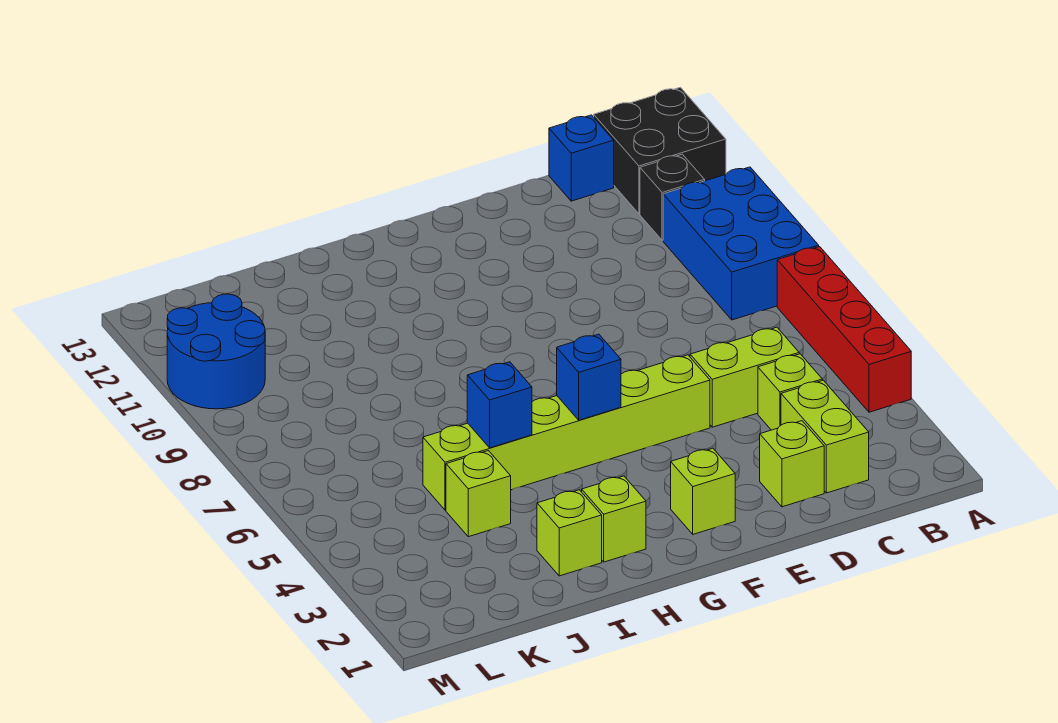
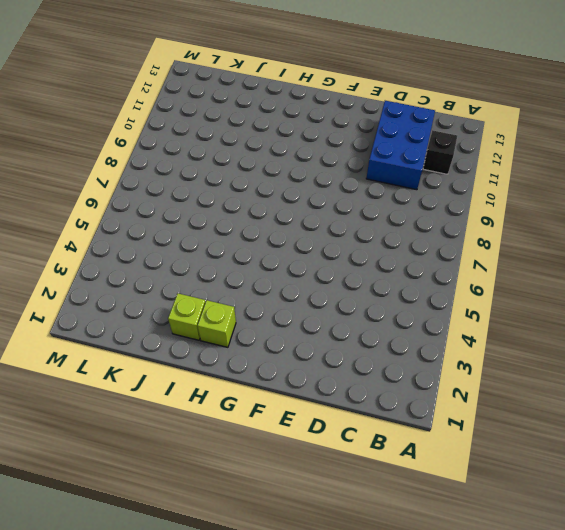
blue brick C10:D12 level 1 -> blue brick A8:B10 level 1
none -> red brick A4:A7 level 1
none -> black brick A12:B13 level 1
none -> lime brick C2:C3 level 1

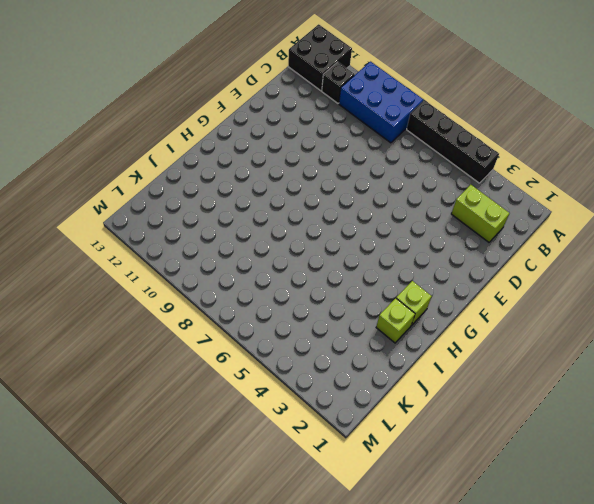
black brick A4:A7 level 1 -> red brick A4:A7 level 1
none -> lime brick C4 level 1
none -> lime brick C5:D5 level 1
none -> blue brick C13 level 1

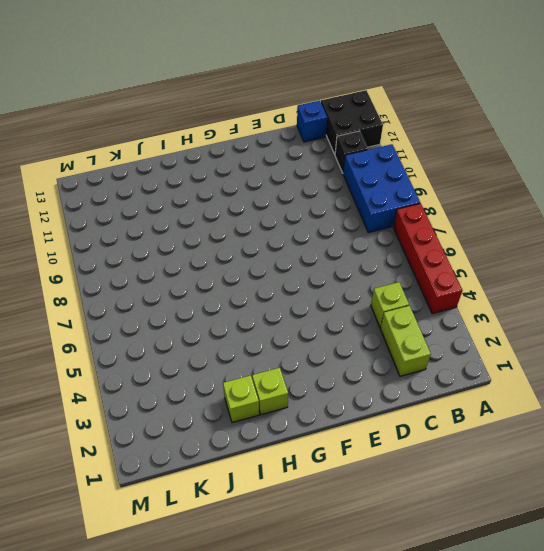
none -> lime brick C5:D5 level 1
none -> lime brick D2 level 1
none -> lime brick E5:J5 level 1

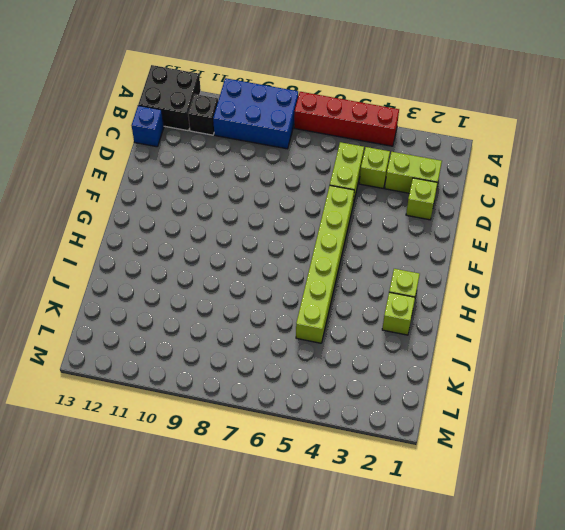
none -> lime brick F2 level 1
none -> lime brick J4 level 1
none -> blue round brick L10:M11 level 1

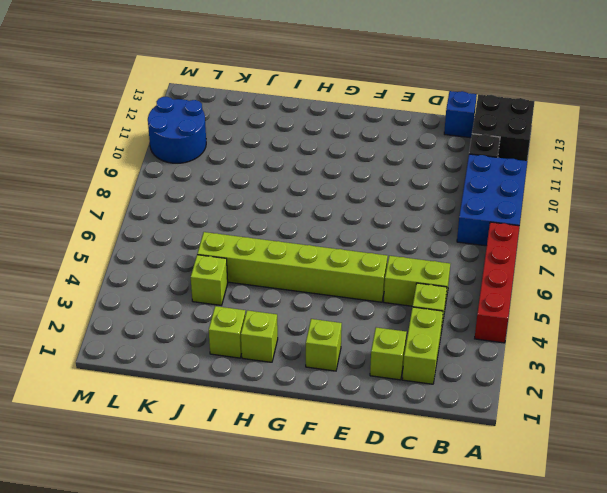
none -> blue brick G5 level 2
none -> blue brick I5 level 2

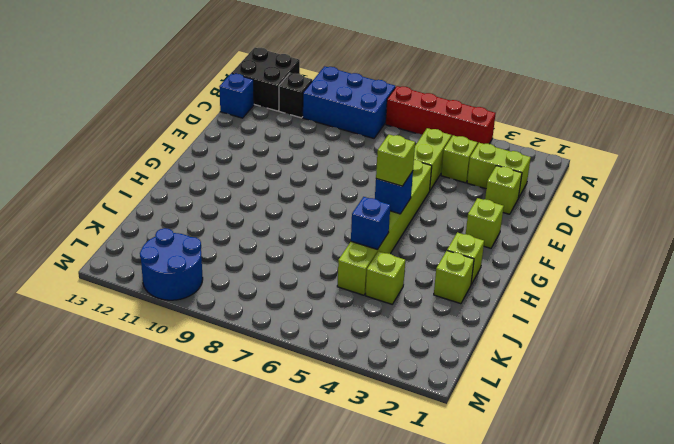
lime brick G5 level 3 -> none

